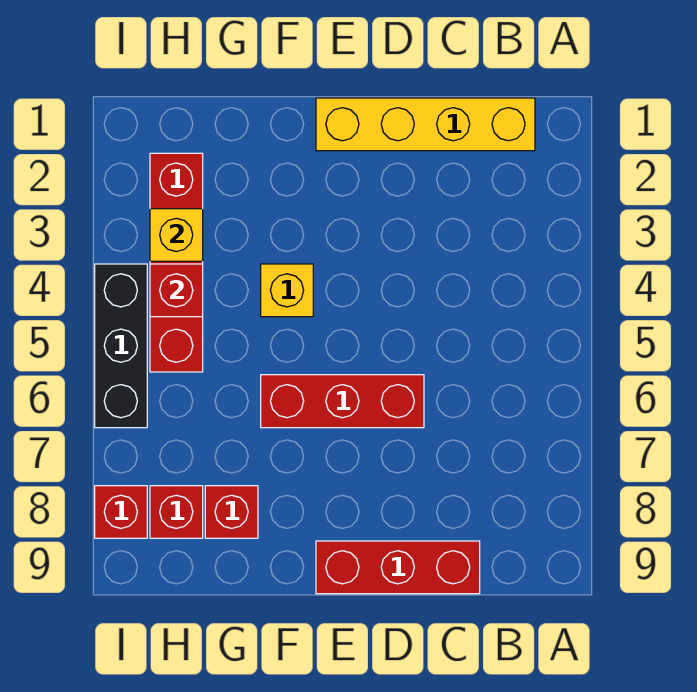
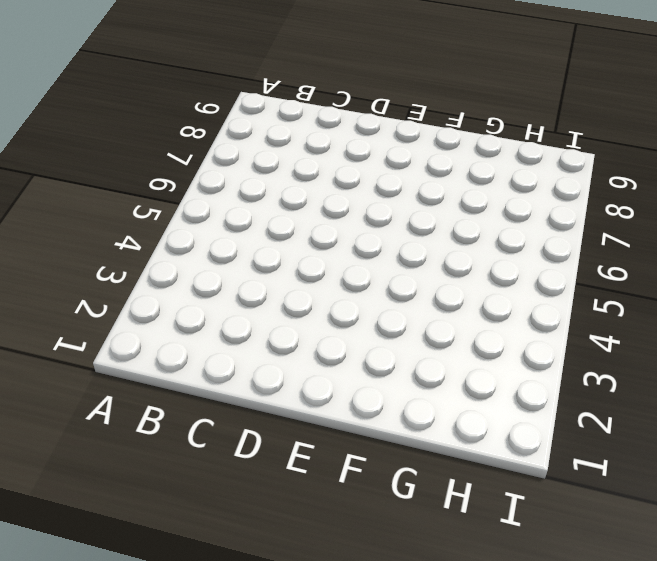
none -> yellow brick B1:E1 level 1
none -> red brick C9:E9 level 1

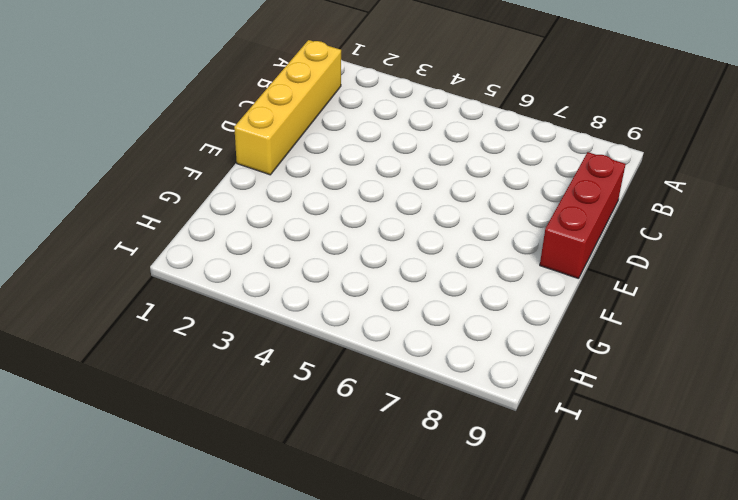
none -> red brick D6:F6 level 1
none -> yellow brick F4 level 1

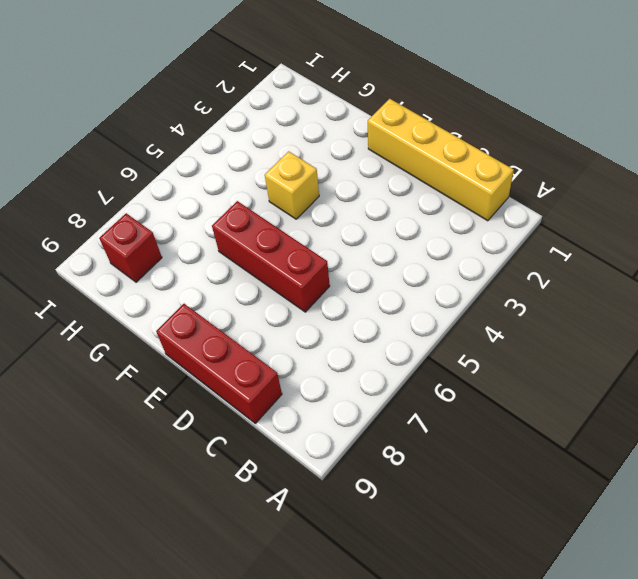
none -> red brick G8 level 1
none -> red brick H2:H5 level 1

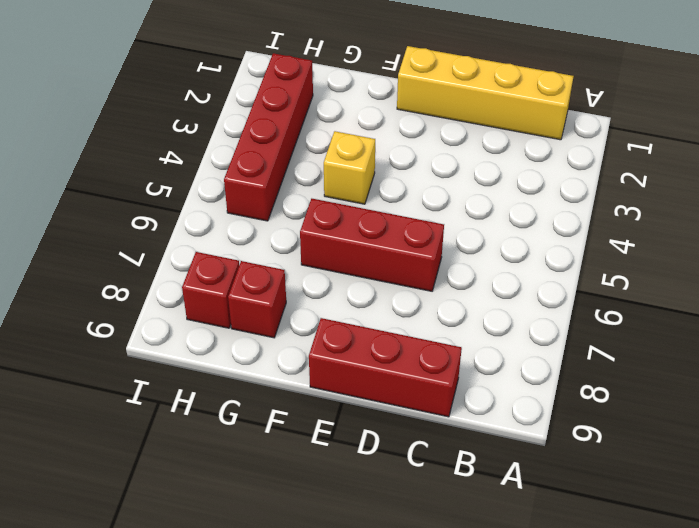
none -> black brick I4:I6 level 1
none -> red brick I8 level 1

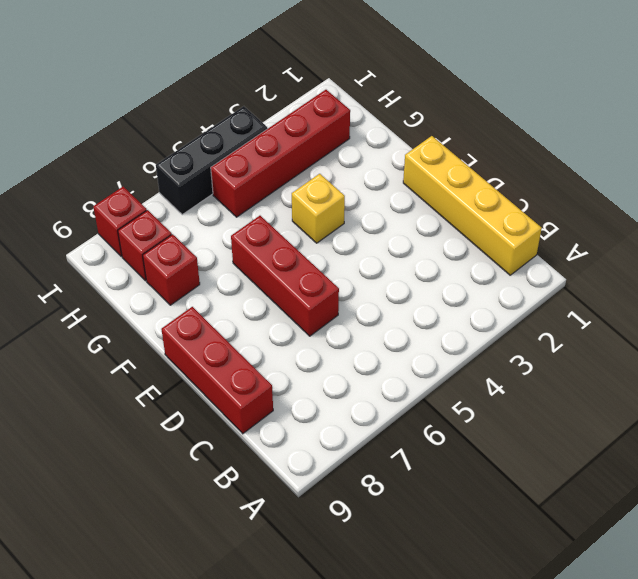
none -> yellow brick H3 level 2
none -> red brick H4 level 2

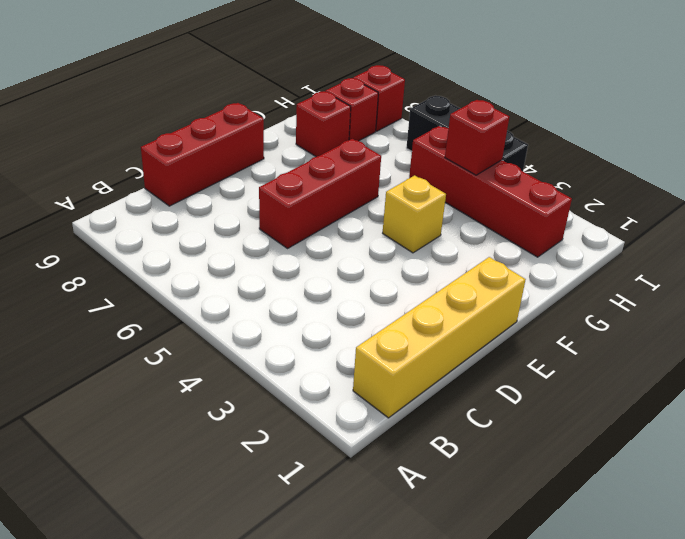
none -> yellow brick H3 level 2

